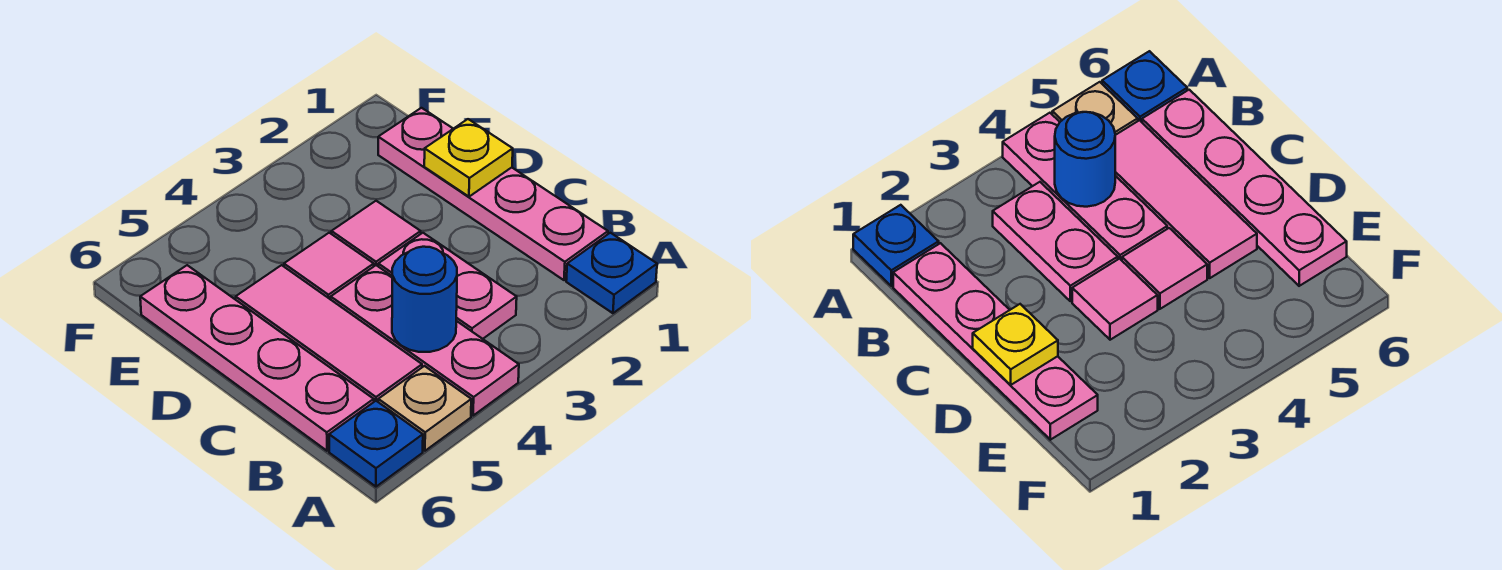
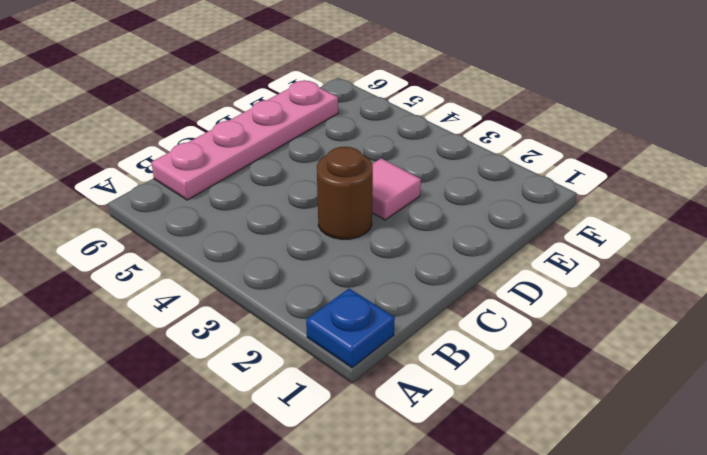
brown round brick C3 level 1 -> pink plate B3:C3 level 1
none -> pink plate A4:C4 level 1
none -> tan plate A5 level 1
none -> blue plate A6 level 1

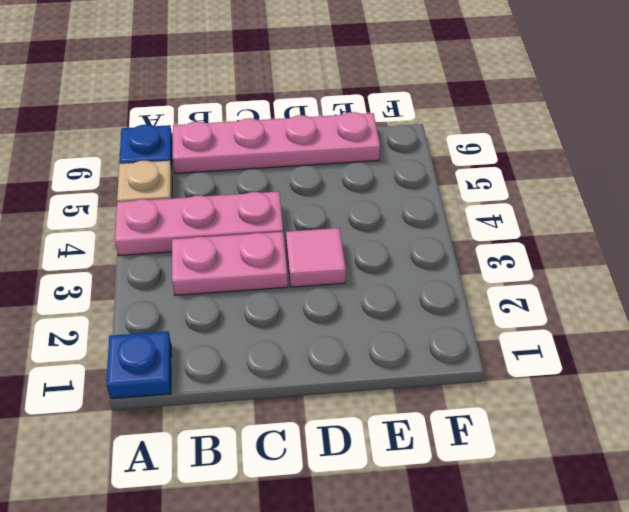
none -> pink plate B1:E1 level 1
none -> pink tile B5:D5 level 1
none -> pink tile D4 level 1

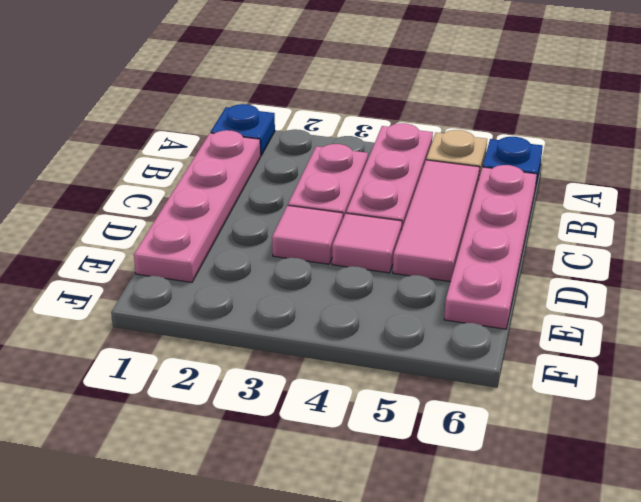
none -> blue round brick B4 level 2
none -> yellow plate D1 level 2

